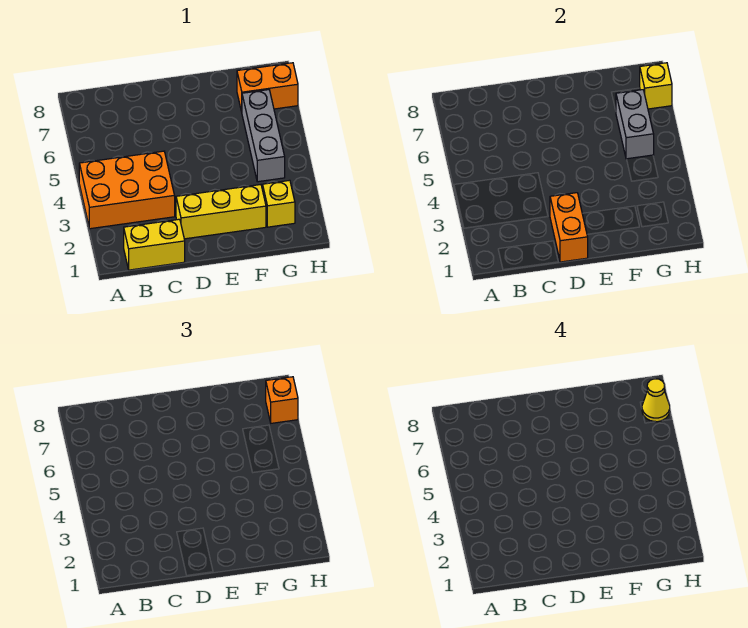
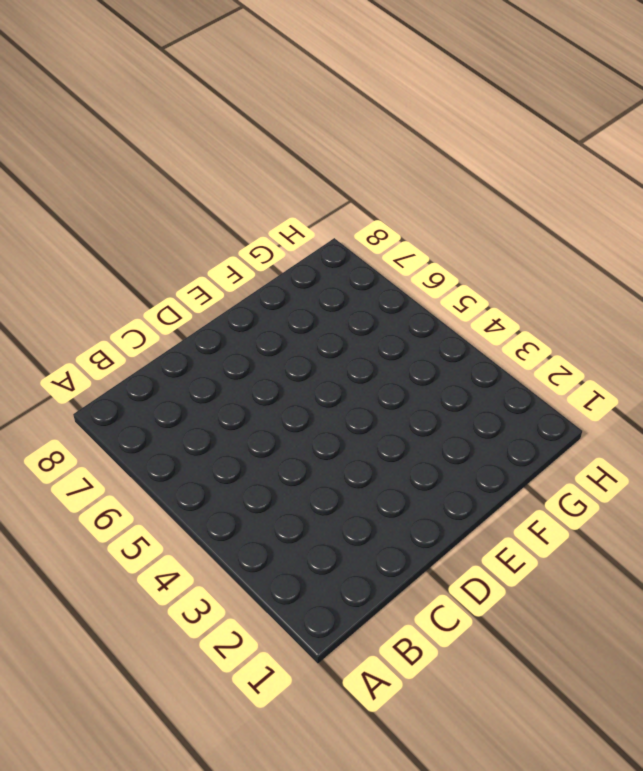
none -> orange brick A3:C4 level 1
none -> yellow brick B1:C1 level 1

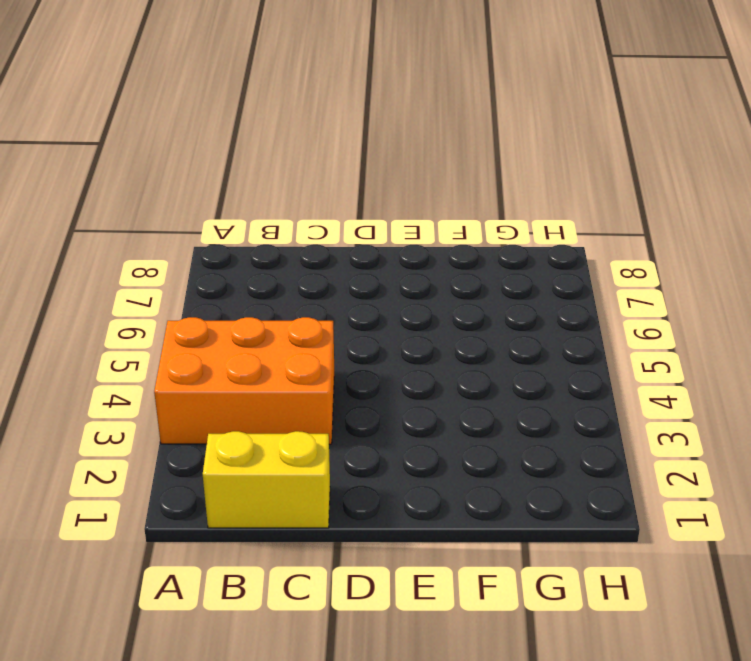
none -> yellow brick D2:F2 level 1
none -> yellow brick G2 level 1

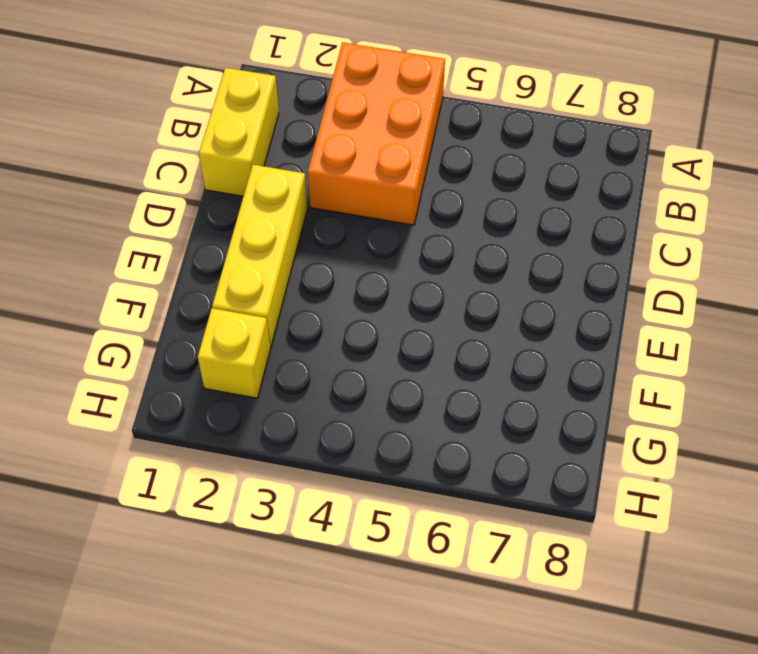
none -> grey brick G4:G6 level 1
none -> orange brick G7:H7 level 1

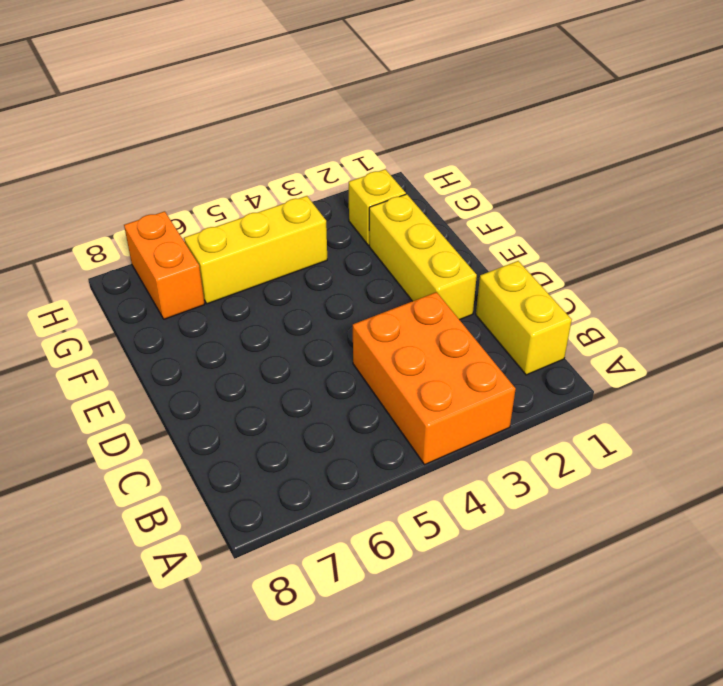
yellow brick G4:G6 level 1 -> grey brick G4:G6 level 1
none -> orange brick D1:D2 level 2
none -> grey brick G5:G6 level 2

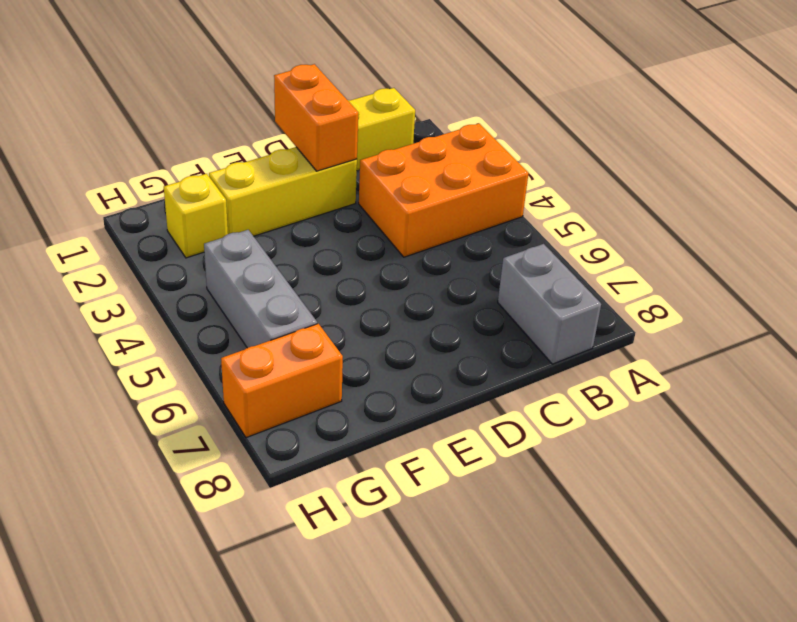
grey brick B7:B8 level 1 -> grey brick G5:G6 level 2
none -> yellow brick H7 level 2
none -> orange brick H7 level 3

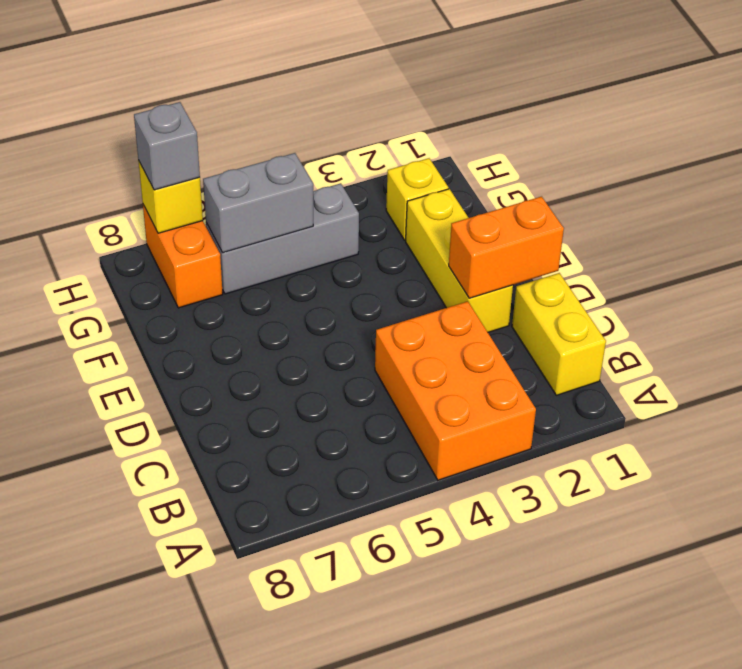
grey brick H7 level 3 -> orange brick H7 level 3
none -> yellow cone H7 level 4

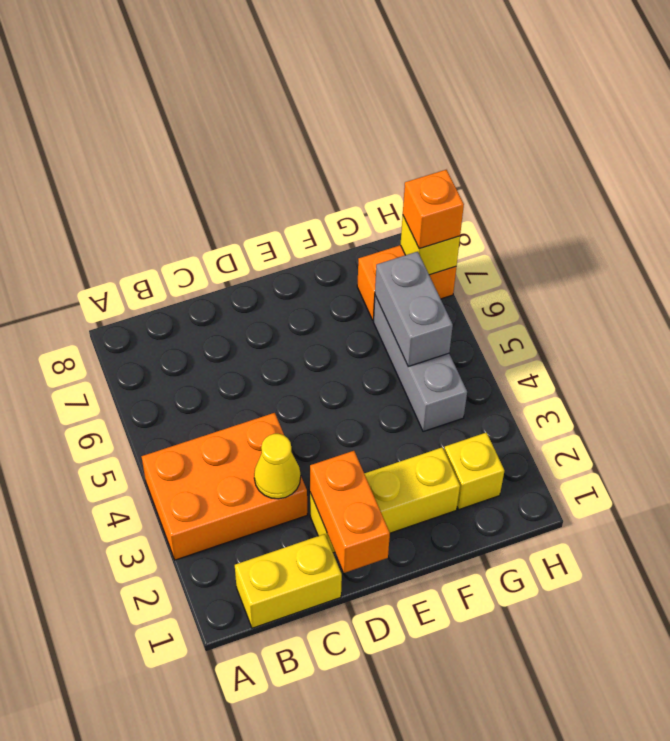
yellow cone C3 level 2 -> yellow cone H7 level 4

